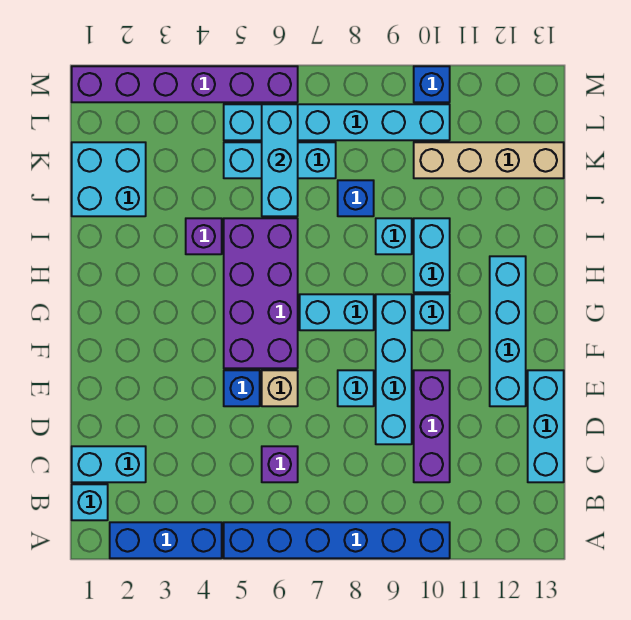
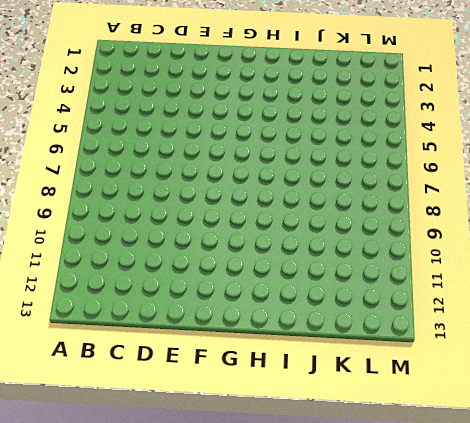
none -> blue brick A2:A4 level 1
none -> blue brick A5:A10 level 1
none -> cyan brick B1 level 1

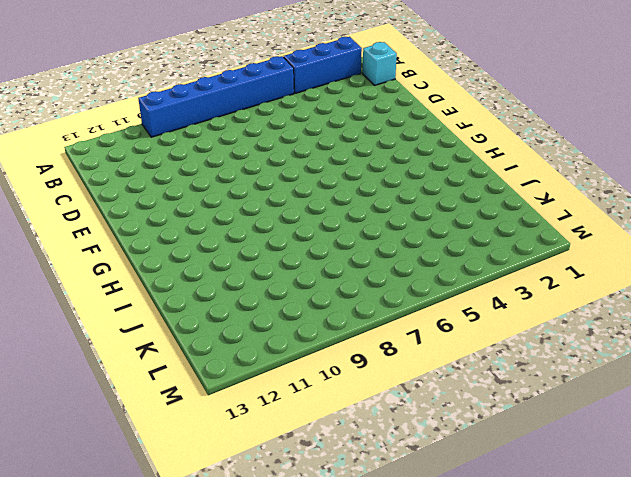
none -> cyan brick C1:C2 level 1
none -> purple brick C6 level 1
none -> purple brick C10:E10 level 1

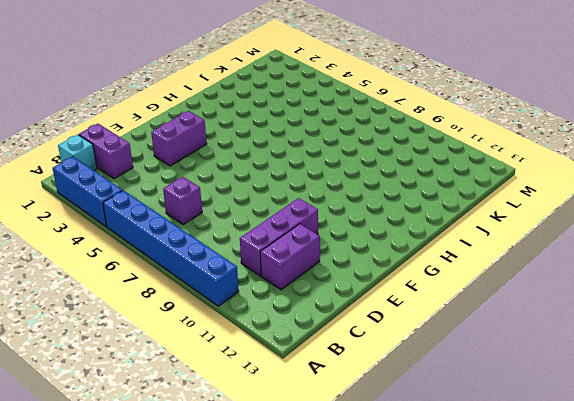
purple brick C1:C2 level 1 -> cyan brick C1:C2 level 1
purple brick C11:D11 level 1 -> none
purple brick E3:F3 level 1 -> none
none -> cyan brick C13:E13 level 1
none -> cyan brick D9:G9 level 1
none -> blue brick E5 level 1

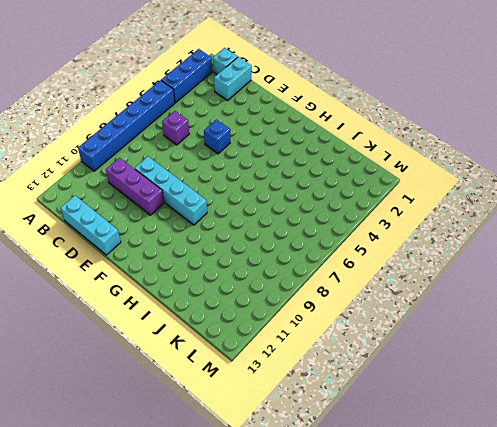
none -> tan brick E6 level 1
none -> cyan brick E8 level 1
none -> cyan brick E12:H12 level 1

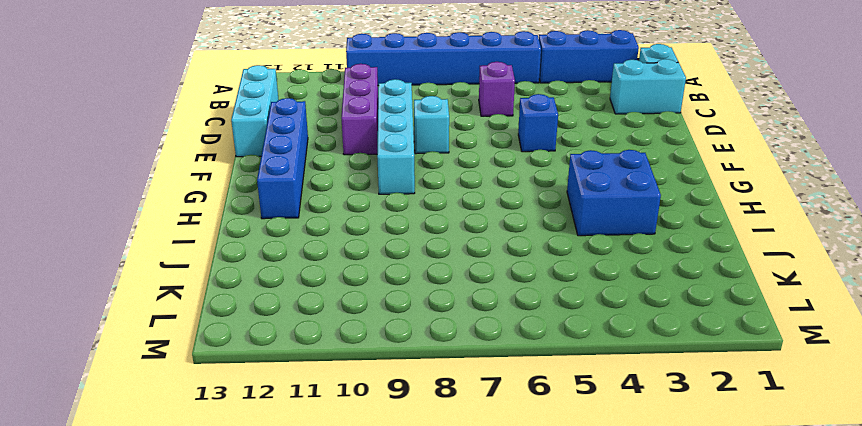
blue brick E12:H12 level 1 -> cyan brick E12:H12 level 1
blue brick H3:I4 level 1 -> purple brick I4 level 1
none -> tan brick E6 level 1
none -> purple brick F5:I6 level 1
none -> cyan brick G7:G8 level 1

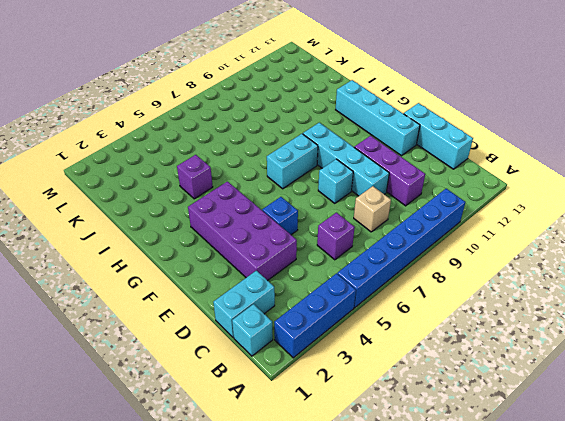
tan brick C8 level 1 -> tan brick E6 level 1
purple brick D3:G4 level 1 -> purple brick F5:I6 level 1
none -> cyan brick G10 level 1
none -> cyan brick H10:I10 level 1
none -> cyan brick I9 level 1

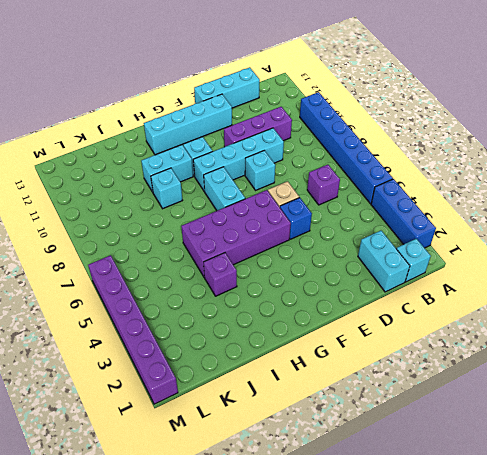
none -> cyan brick J1:K2 level 1
none -> blue brick J8 level 1
none -> cyan brick K5:K7 level 1

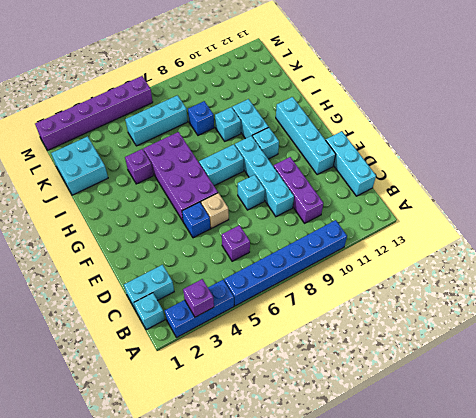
purple brick A3 level 2 -> none
none -> tan brick K10:K13 level 1
none -> cyan brick L5:L10 level 1
none -> blue brick M10 level 1

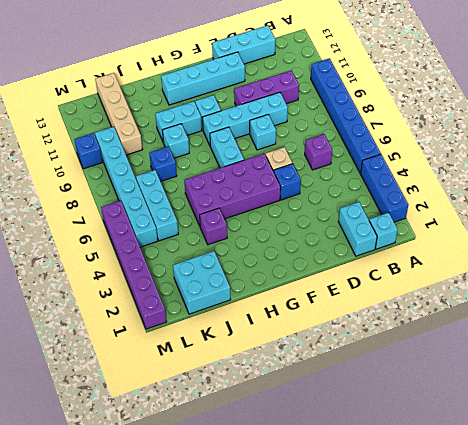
none -> cyan brick J6:L6 level 2

